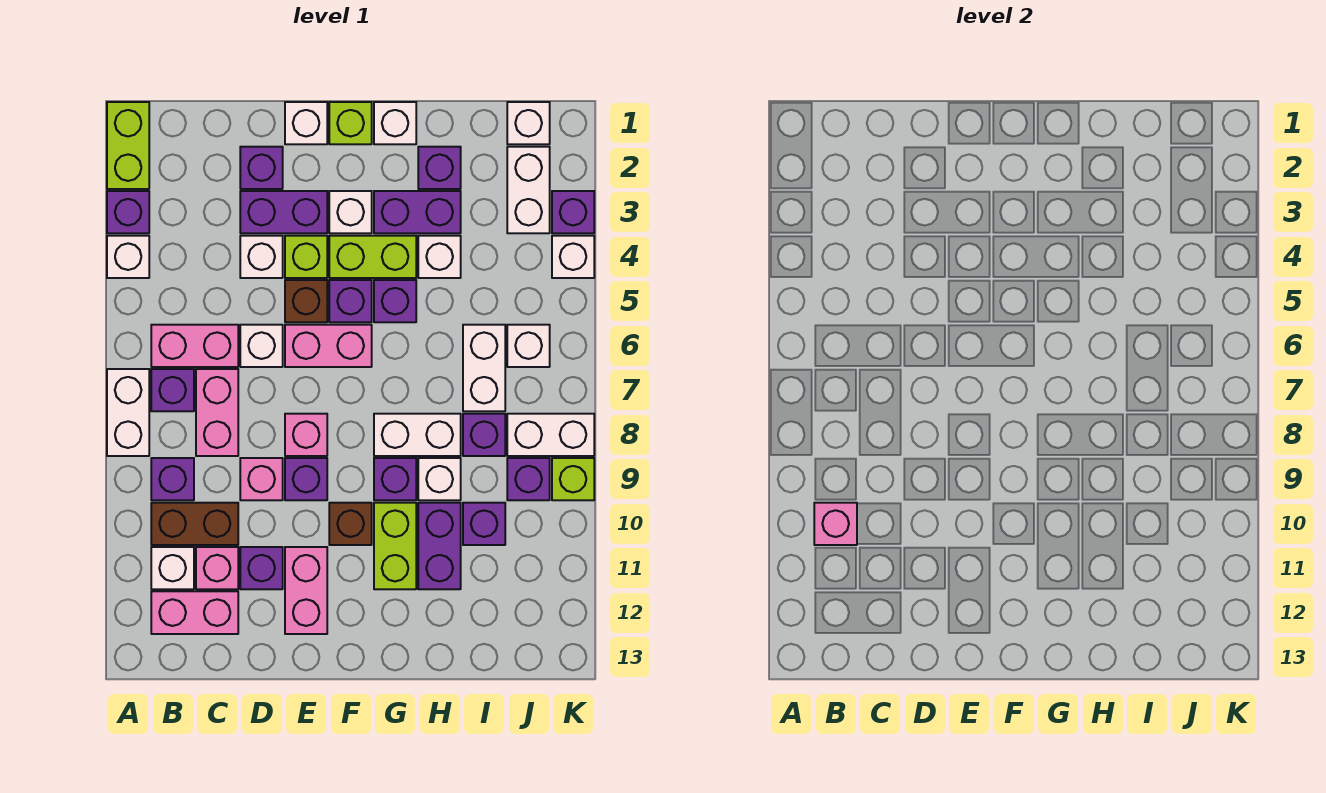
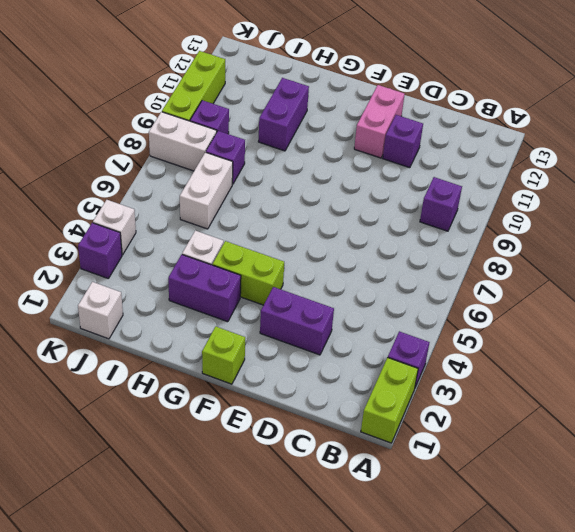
lime brick K9:K11 level 1 -> lime brick K9 level 1
none -> white brick A4 level 1
none -> white brick A7:A8 level 1
none -> pink brick B6:C6 level 1
none -> purple brick B7 level 1

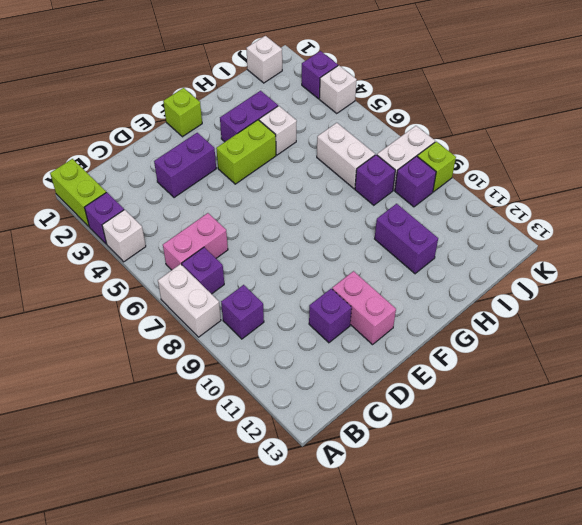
none -> brown brick B10:C10 level 1
none -> white brick B11 level 1
none -> pink brick B12:C12 level 1
none -> pink brick C7:C8 level 1

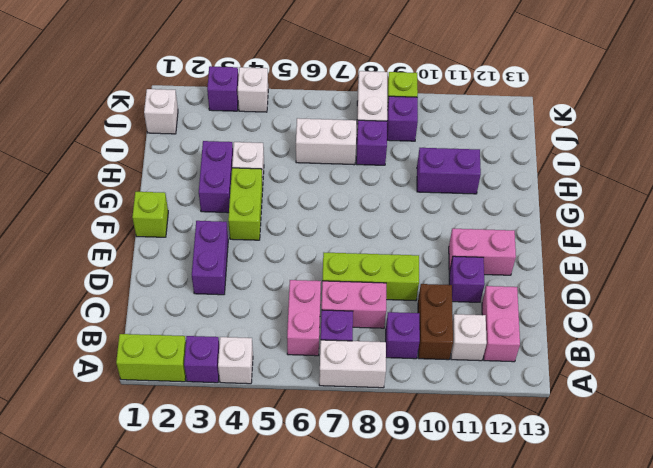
lime brick D7:D9 level 1 -> pink brick D9 level 1
none -> pink brick C11 level 1
none -> purple brick D2 level 1
none -> white brick D4 level 1
none -> white brick D6 level 1

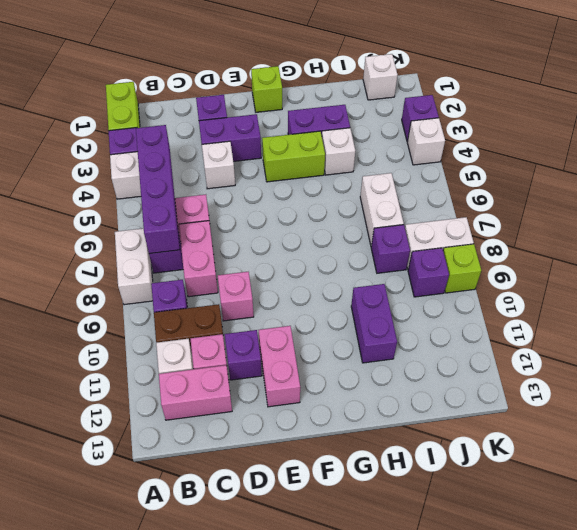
purple brick B4:B7 level 2 -> none
none -> white brick D6 level 1
none -> white brick E1 level 1
none -> lime brick E4 level 1
none -> brown brick E5 level 1

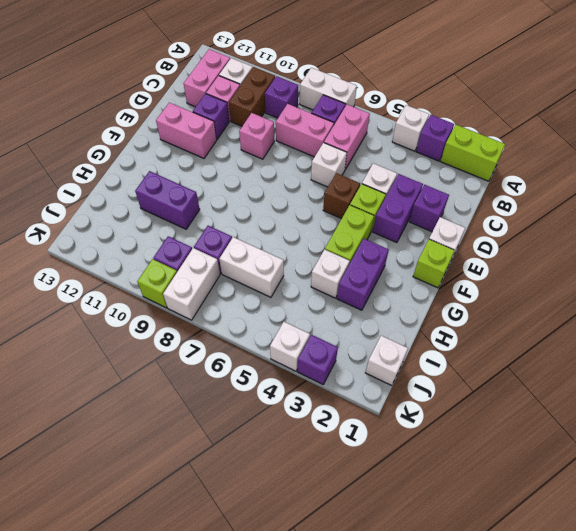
none -> pink brick E6:F6 level 1
none -> pink brick E8 level 1
none -> purple brick E9 level 1
none -> white brick F3 level 1

